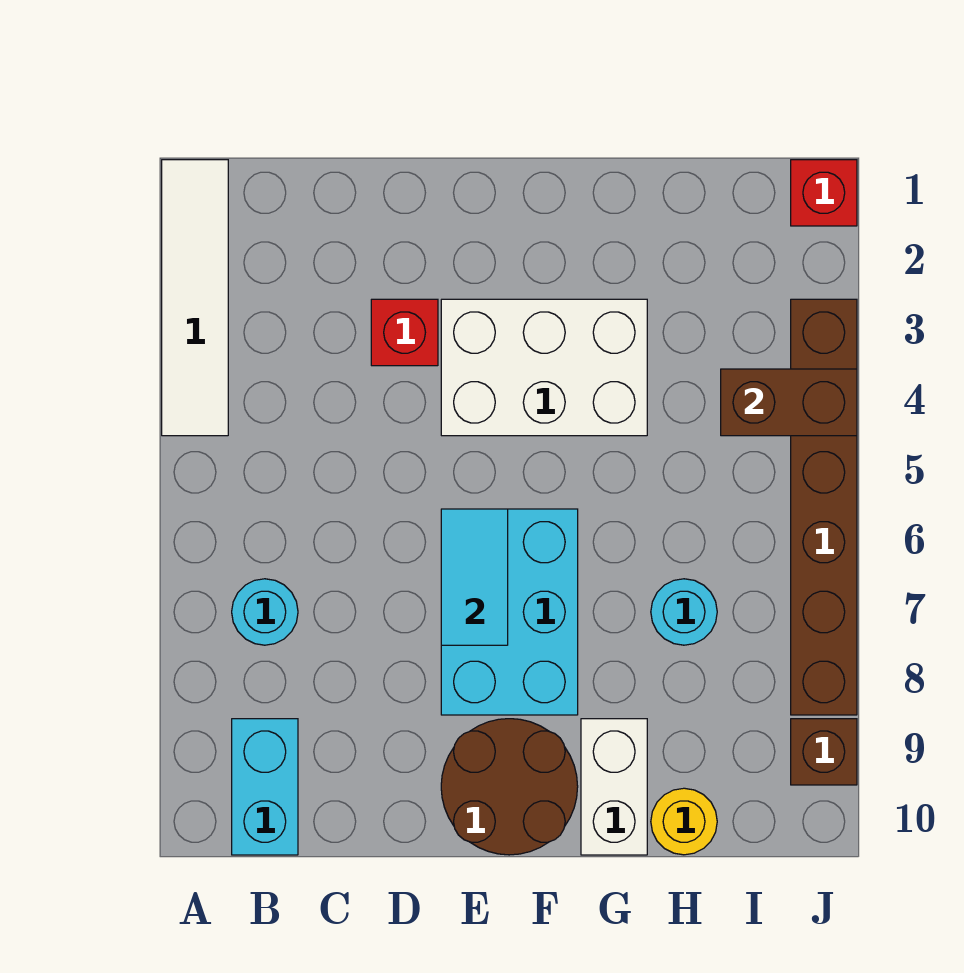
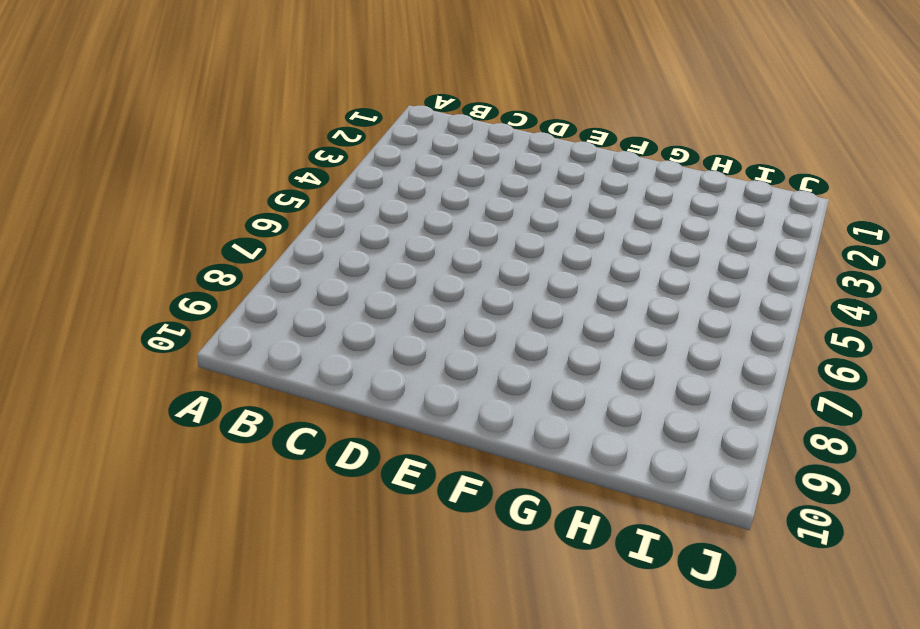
none -> white tile A1:A4 level 1
none -> cyan round brick B7 level 1
none -> cyan brick B9:B10 level 1

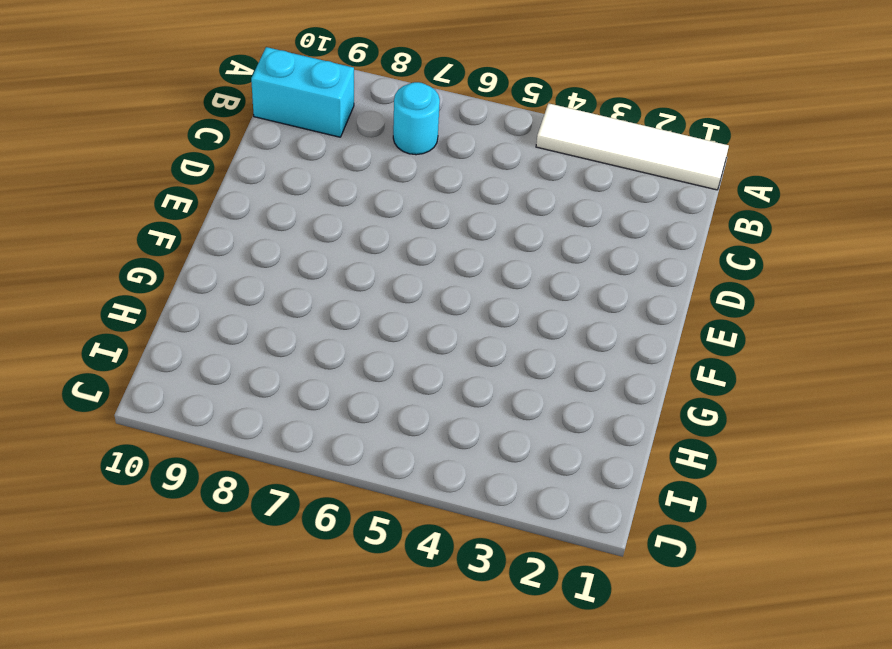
none -> red brick D3 level 1
none -> white brick E3:G4 level 1
none -> cyan brick E6:F8 level 1

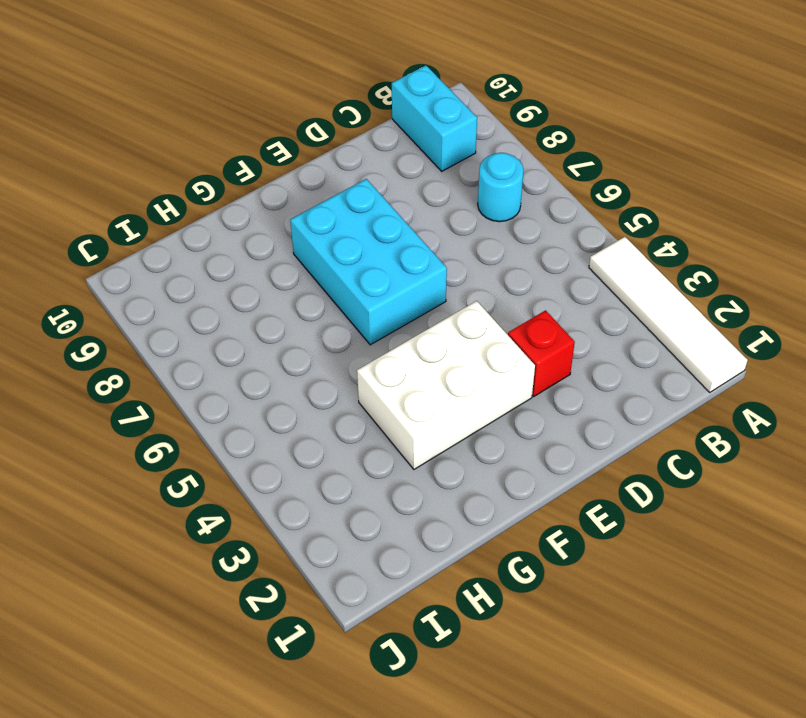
none -> brown round brick E9:F10 level 1
none -> white brick G9:G10 level 1
none -> cyan round brick H7 level 1

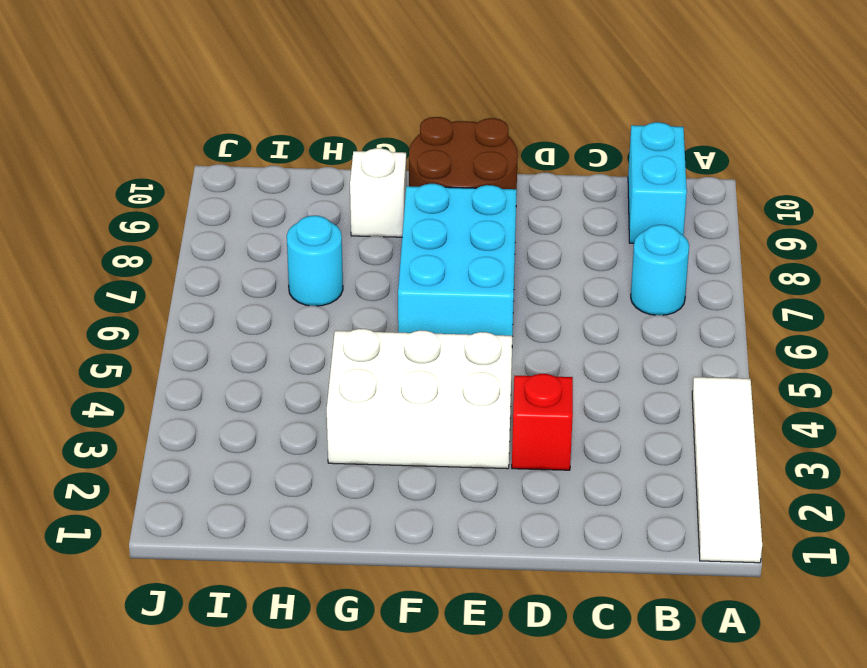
white brick G9 level 1 -> white brick G9:G10 level 1
none -> yellow round brick H10 level 1
none -> red brick J1 level 1
none -> brown brick J3:J8 level 1

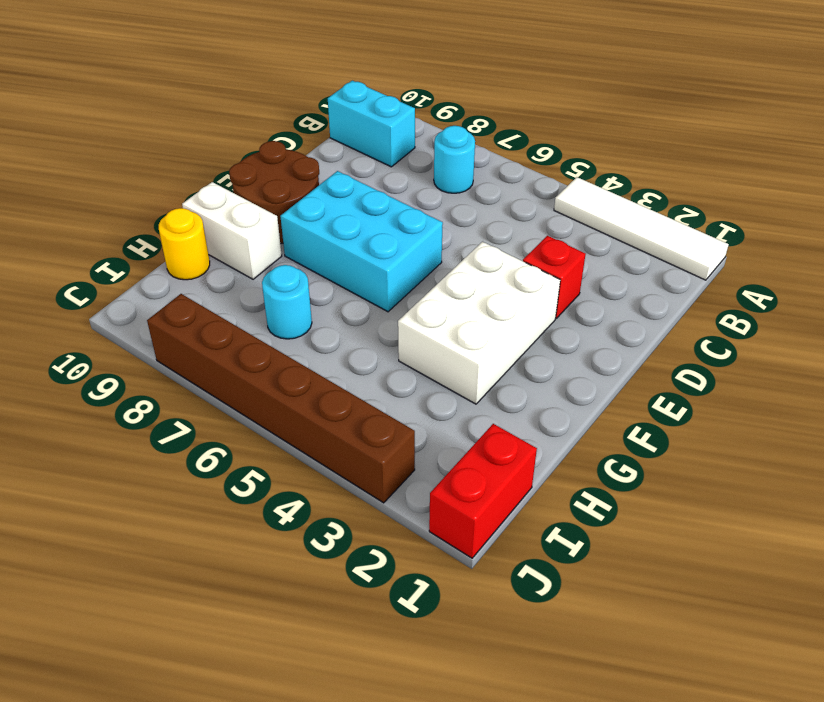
red brick I1:J1 level 1 -> red brick J1 level 1
none -> brown brick J9 level 1
none -> cyan tile E6:E7 level 2
none -> brown brick I4:J4 level 2

